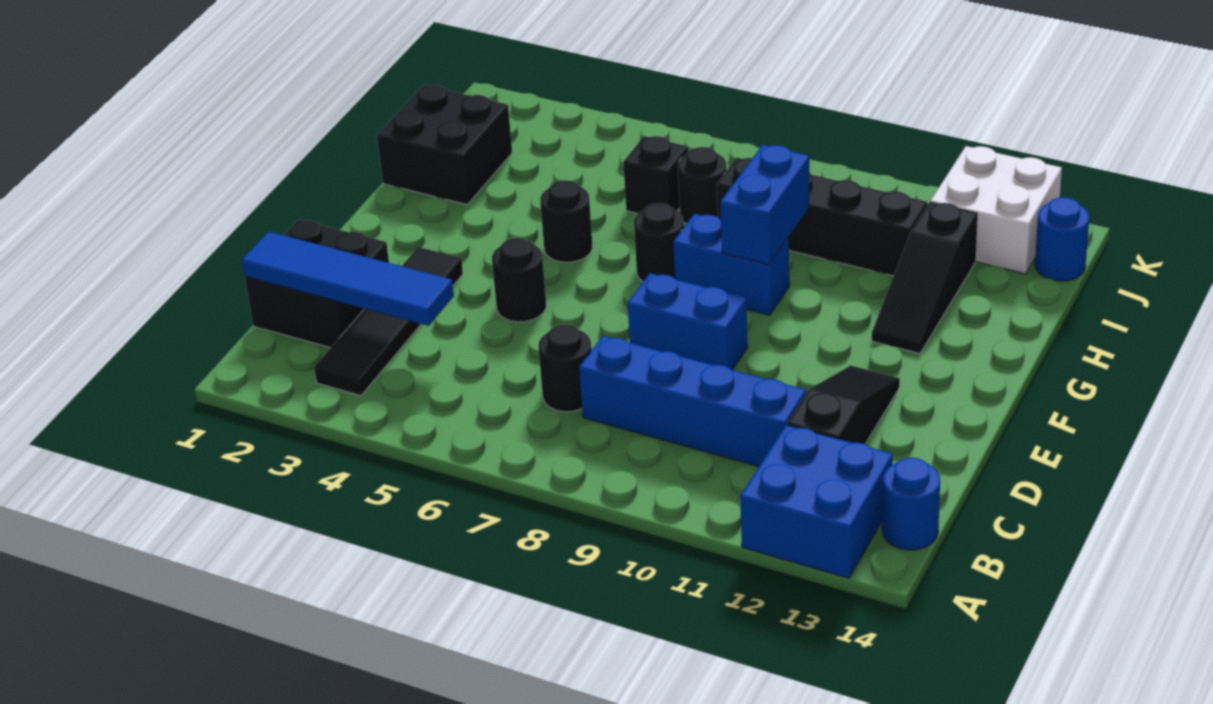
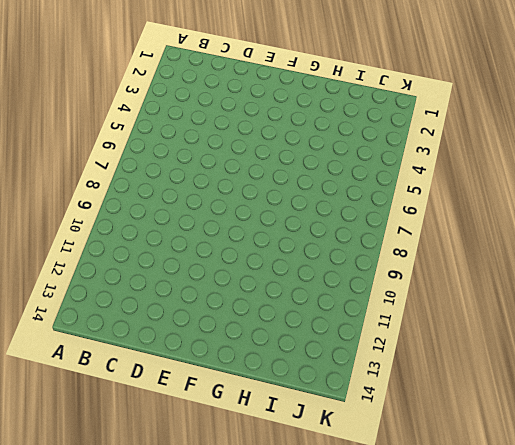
none -> blue brick A12:B13 level 1
none -> black tile B3:E3 level 1
none -> blue round brick B14 level 1

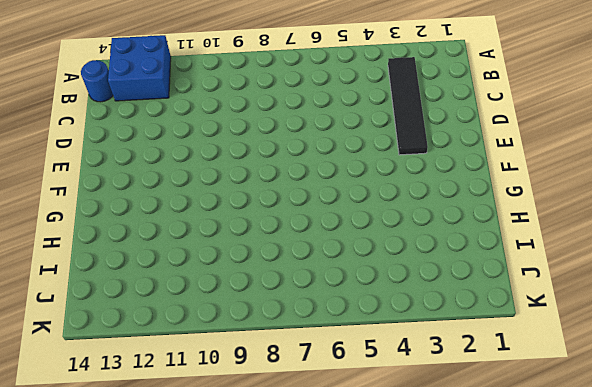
none -> black brick C1:D2 level 1
none -> black round brick C7 level 1
none -> blue brick C8:C11 level 1

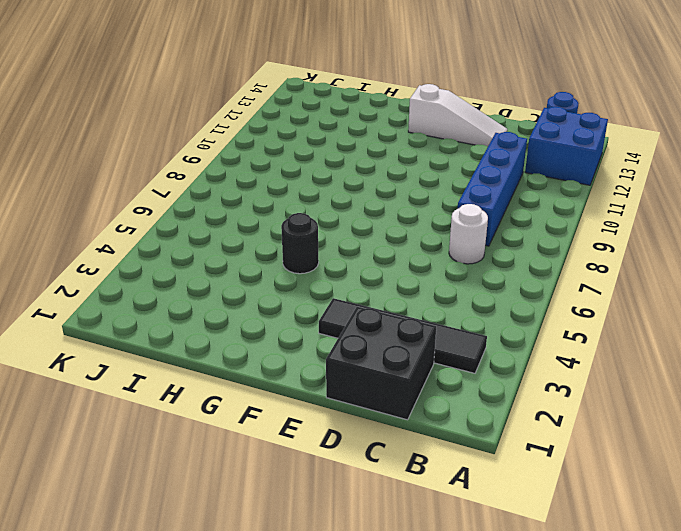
white round brick C7 level 1 -> black round brick C7 level 1
white slope D13:F13 level 1 top F -> none
none -> black slope C12:E12 level 1 top C
none -> black round brick E5 level 1
none -> blue brick E8:E9 level 1

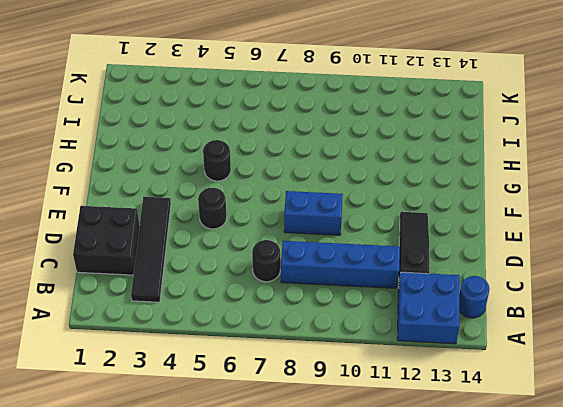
none -> black round brick G7 level 1
none -> blue brick G8:G9 level 1
none -> black slope G12:I12 level 1 top I

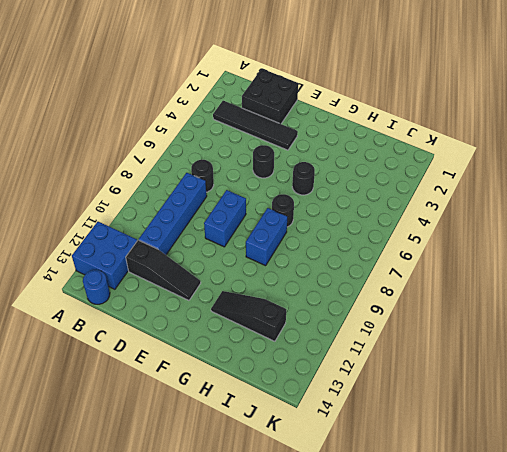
none -> black brick H1:I2 level 1
none -> black brick I6 level 1
none -> black round brick I7 level 1

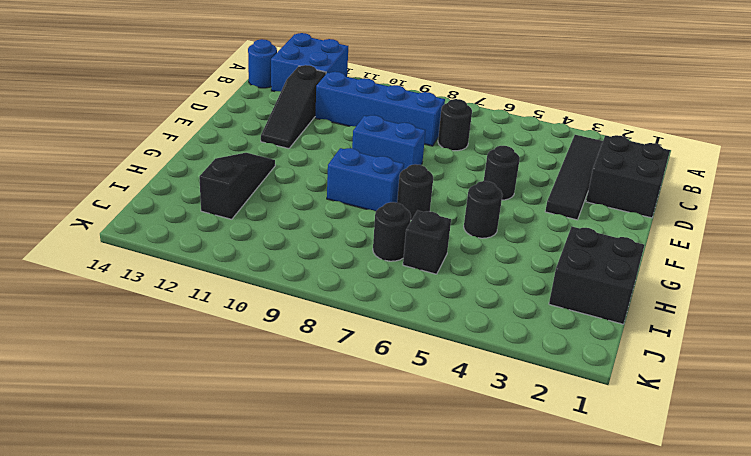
none -> black brick I8:I11 level 1
none -> white brick J12:K13 level 1
none -> blue round brick J14 level 1

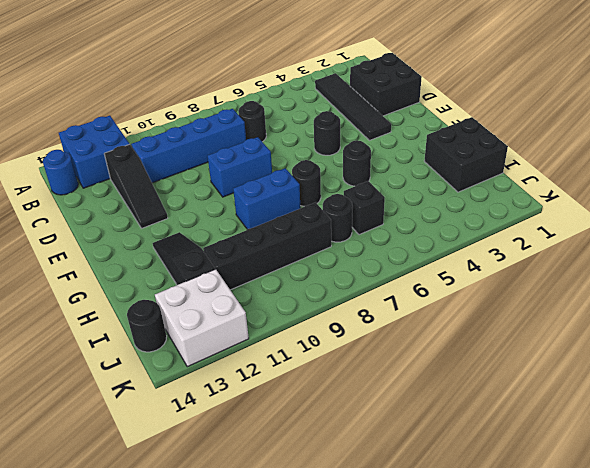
black round brick J14 level 1 -> blue round brick J14 level 1
none -> blue tile C1:C4 level 2
none -> blue brick G9:H9 level 2

